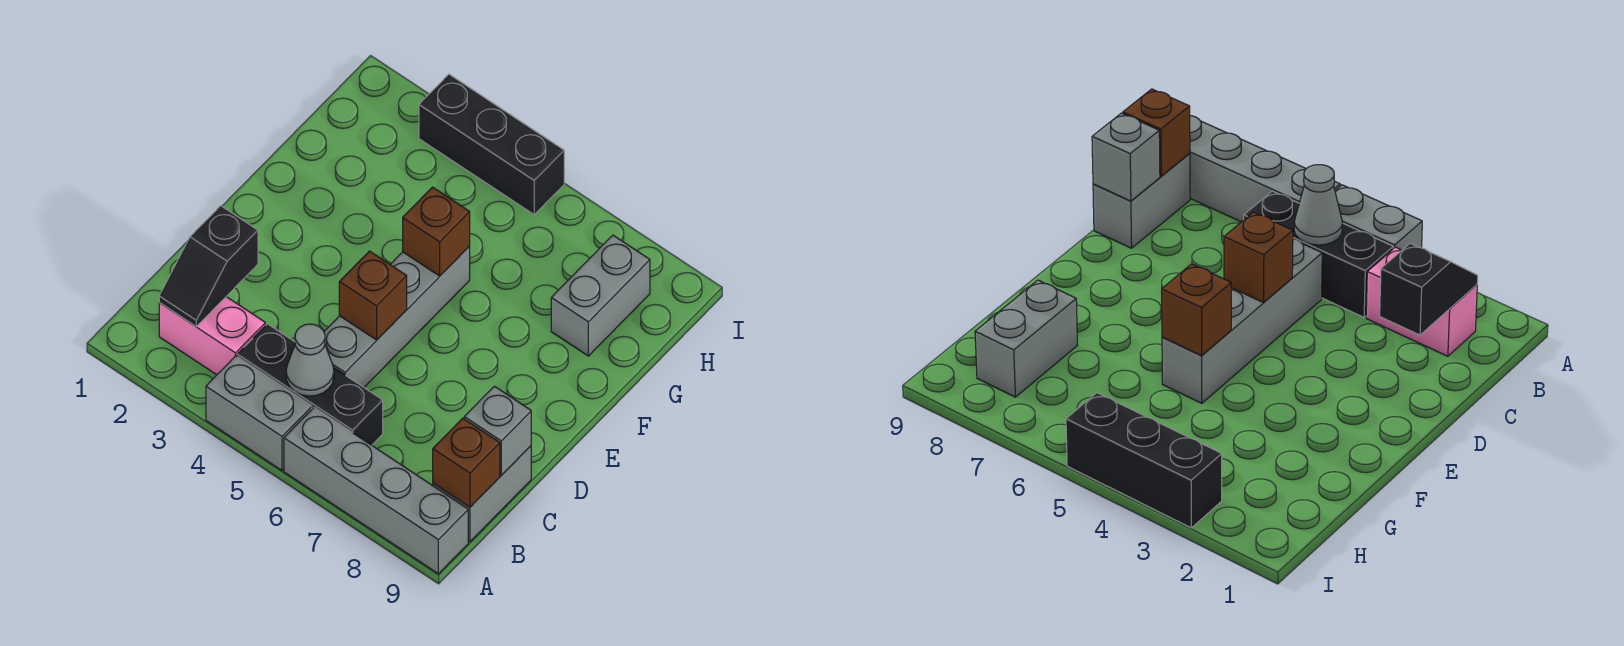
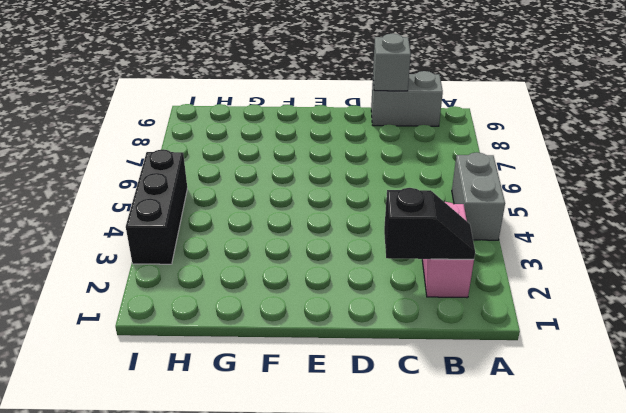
none -> grey brick A6:A9 level 1
none -> black brick B4:B6 level 1
none -> grey brick C5:F5 level 1

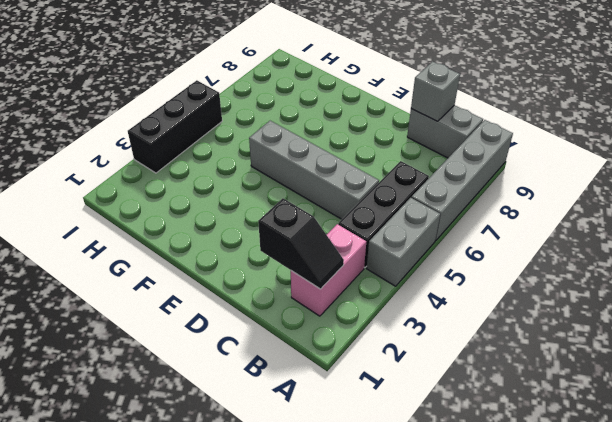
none -> grey brick G8:H8 level 1
none -> grey cone B5 level 2
none -> brown brick B9 level 2

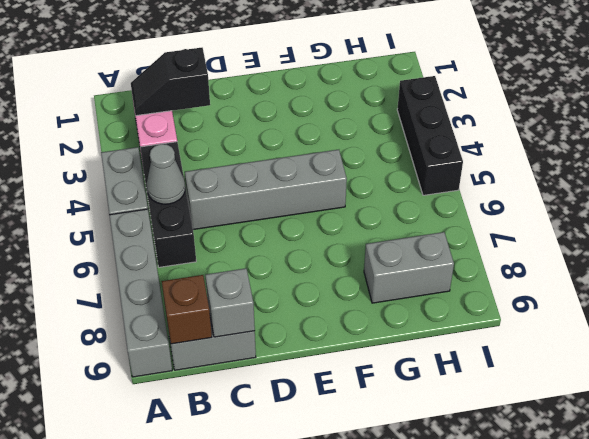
none -> brown brick D5 level 2
none -> brown brick F5 level 2

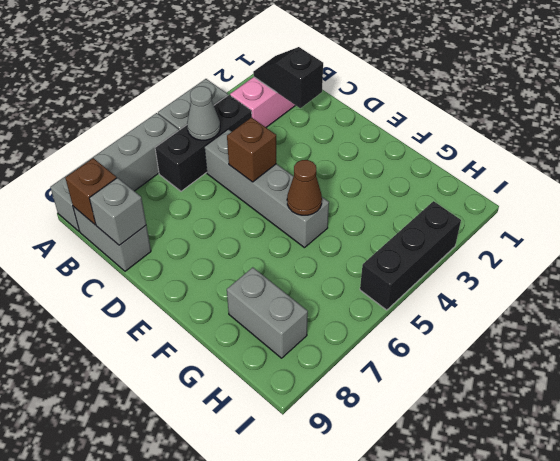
brown cone F5 level 2 -> brown brick F5 level 2

